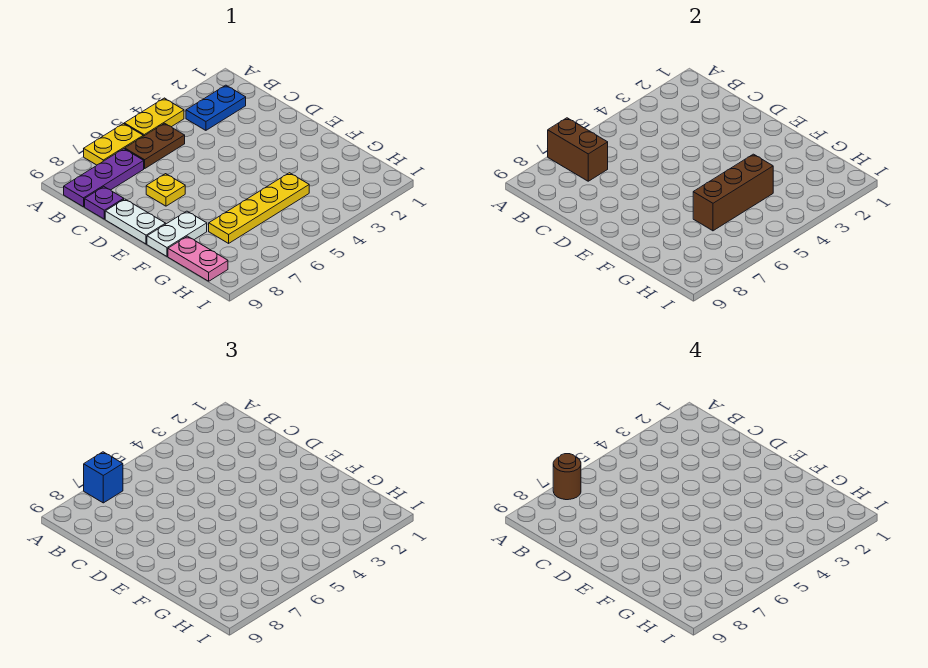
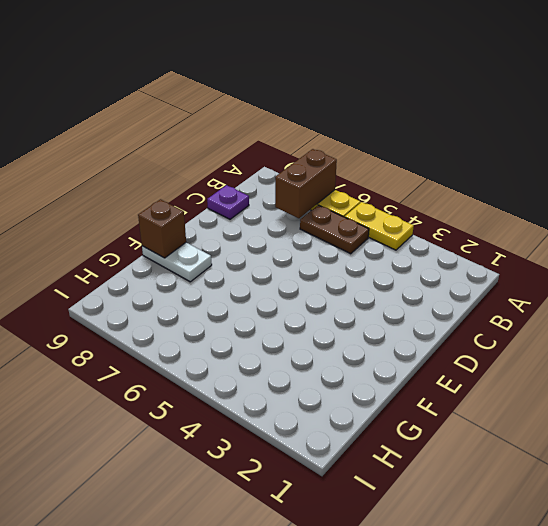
brown brick F9 level 2 -> none
none -> blue plate B2:B3 level 1
none -> purple plate B7:B9 level 1
none -> yellow plate D7 level 1

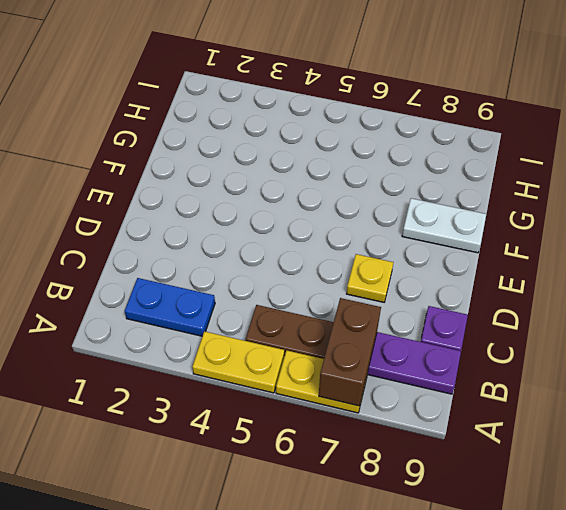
none -> white plate D9:E9 level 1
none -> yellow plate G4:G7 level 1
none -> pink plate G9:H9 level 1

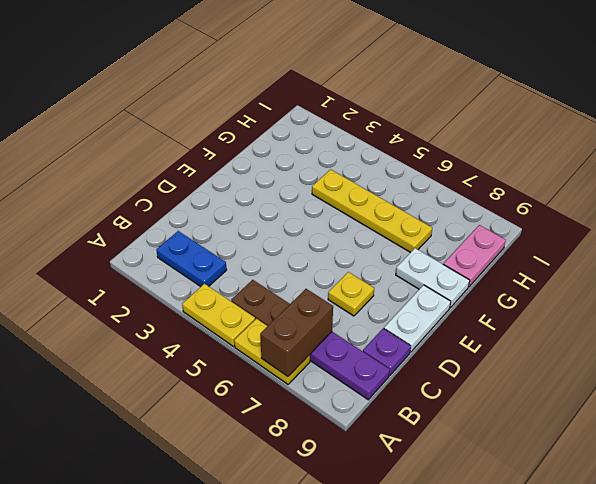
none -> brown brick G4:G6 level 2
none -> blue brick A7 level 3
none -> brown round brick A7 level 4

